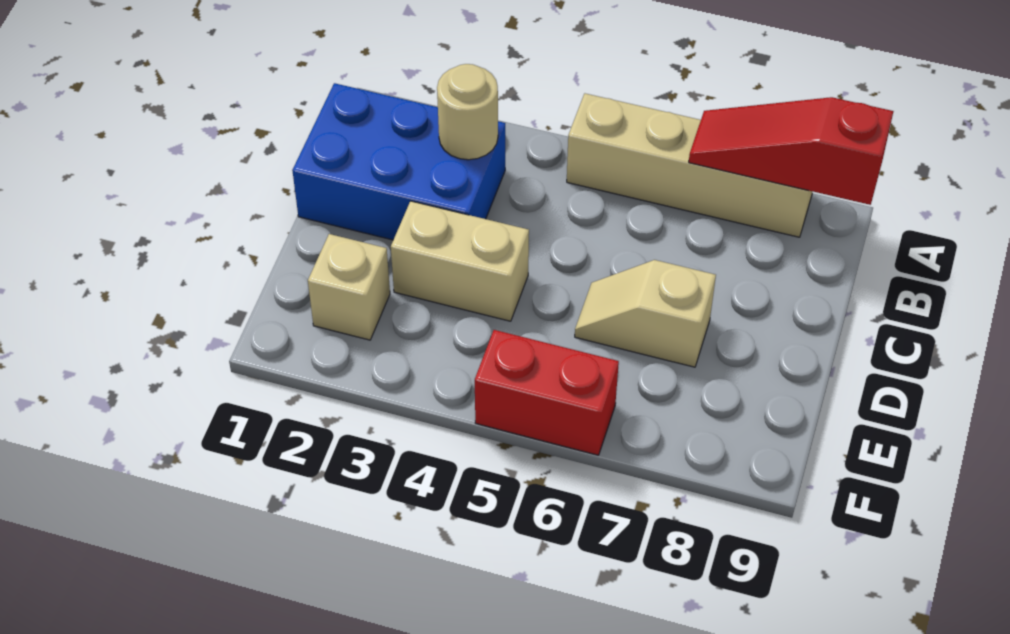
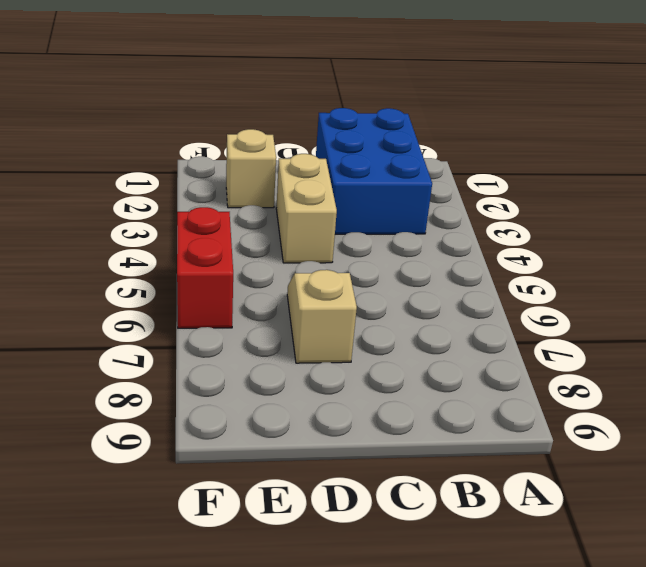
none -> tan brick A5:A8 level 1
none -> red slope A7:A9 level 2 top 9

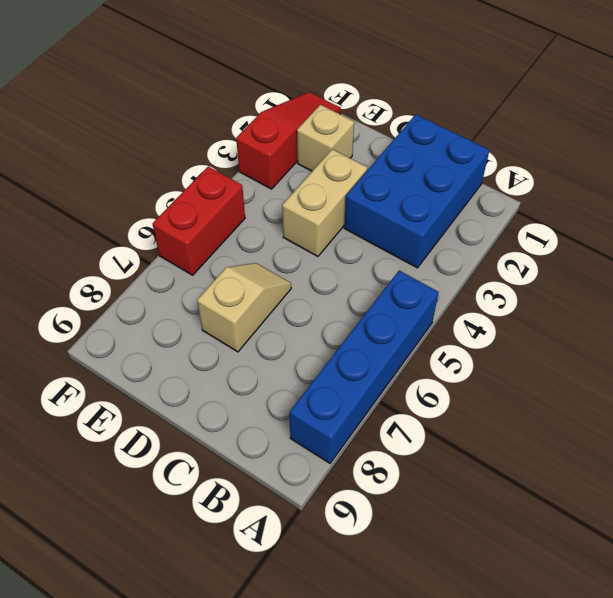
blue brick A5:A8 level 1 -> tan brick A5:A8 level 1
red slope F1:F3 level 1 top 3 -> red slope A7:A9 level 2 top 9
none -> tan round brick B3 level 2

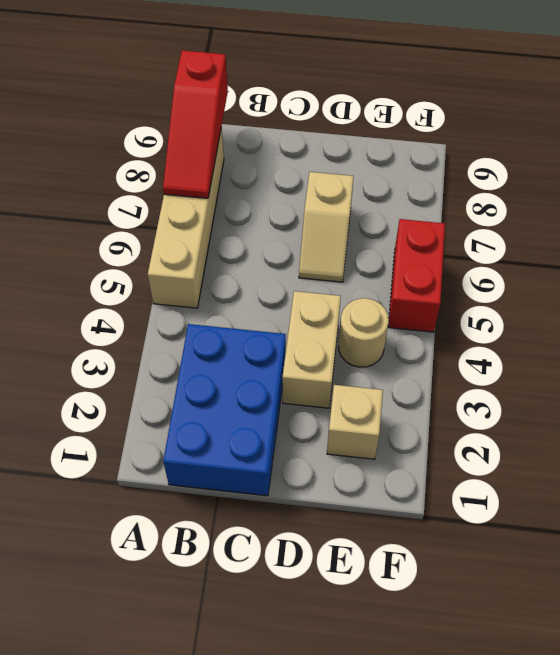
tan round brick E4 level 1 -> tan round brick B3 level 2

